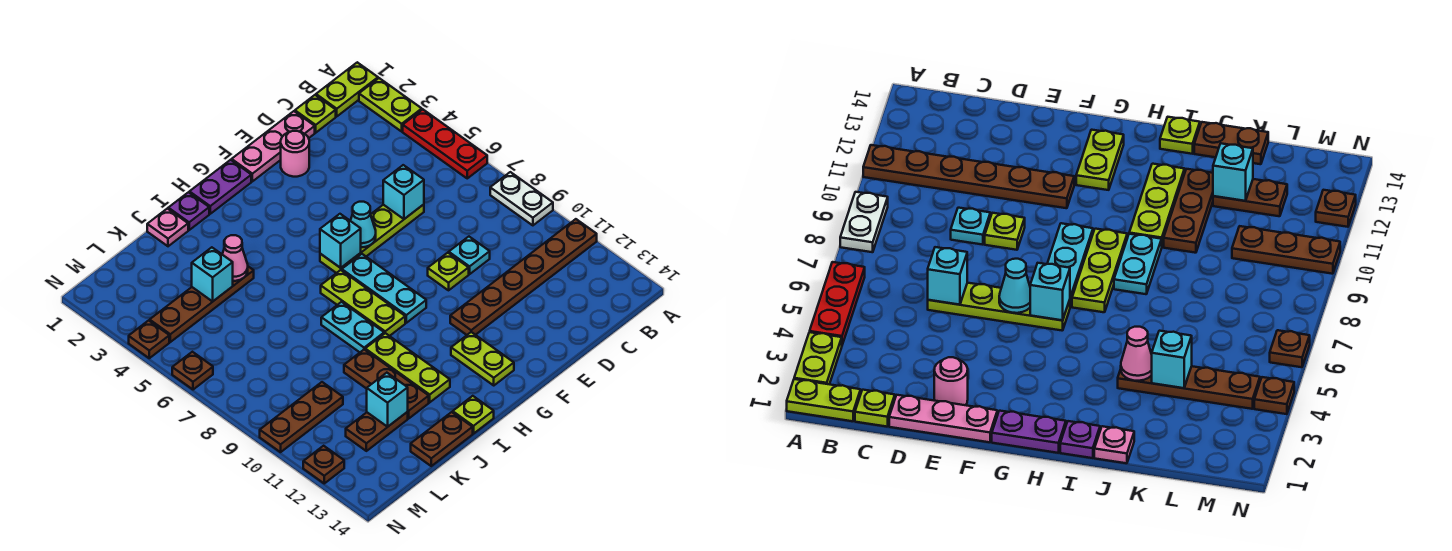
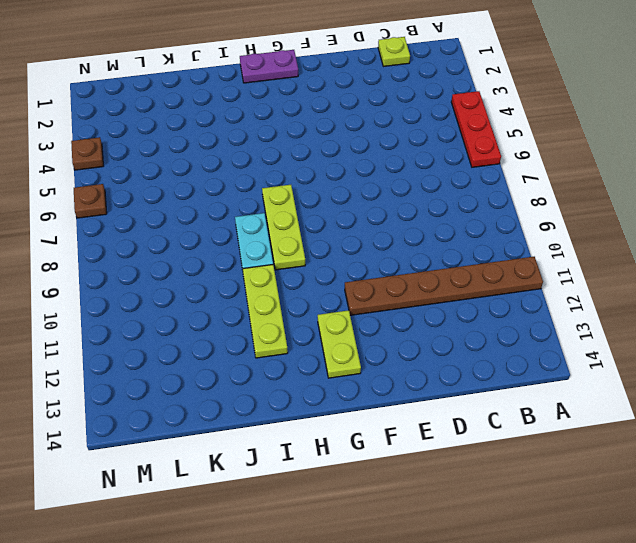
none -> lime plate A1:B1 level 1
none -> lime plate A2:A3 level 1
none -> white plate A8:A9 level 1
none -> pink plate D1:F1 level 1

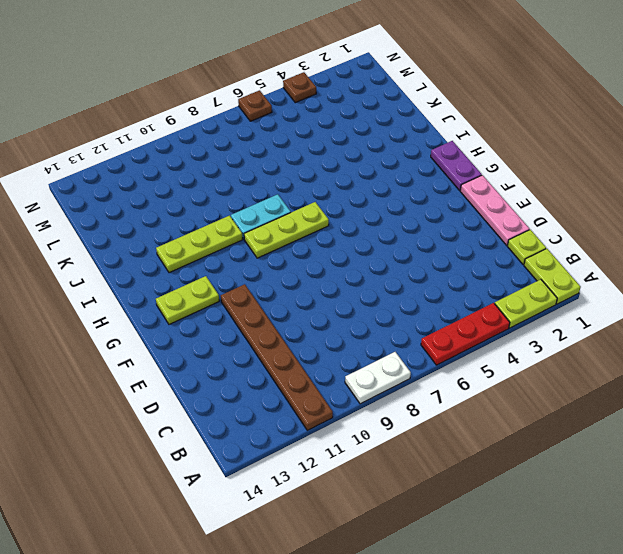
none -> lime plate D6:G6 level 1
none -> cyan plate D9 level 1
none -> pink round brick E2 level 1
none -> lime plate E9 level 1

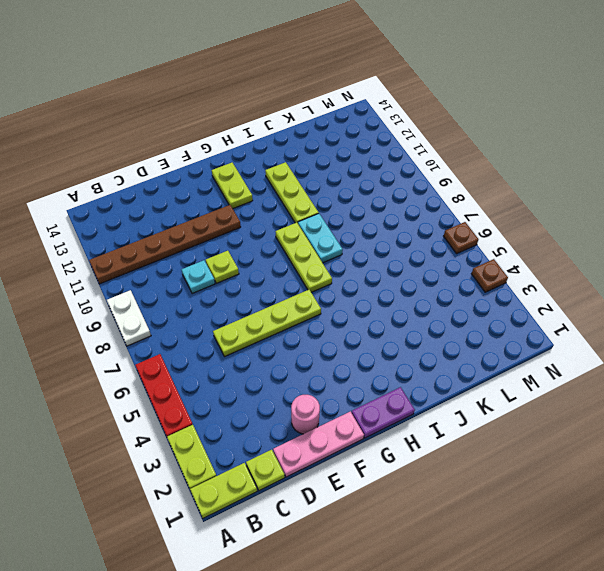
none -> cyan plate G7:G9 level 1
none -> purple plate I1 level 1
none -> lime plate I14 level 1
none -> pink plate J1 level 1

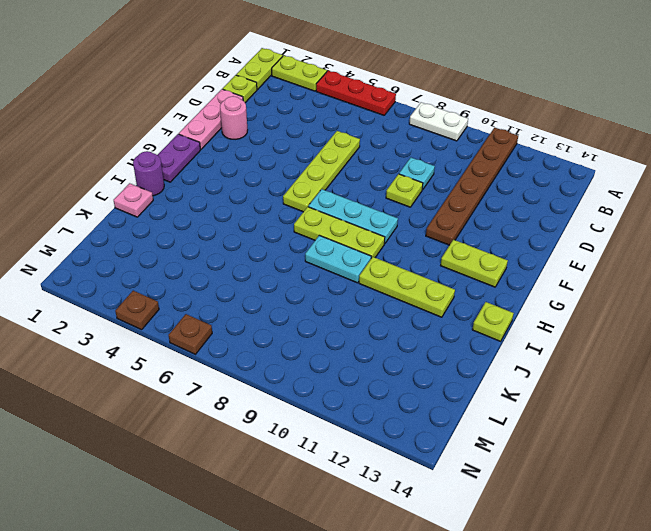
purple round brick I1 level 1 -> purple plate I1 level 1
none -> brown plate J4:M4 level 1
none -> brown plate J10:J12 level 1
none -> brown plate J14:K14 level 1
none -> brown plate K12:L12 level 1

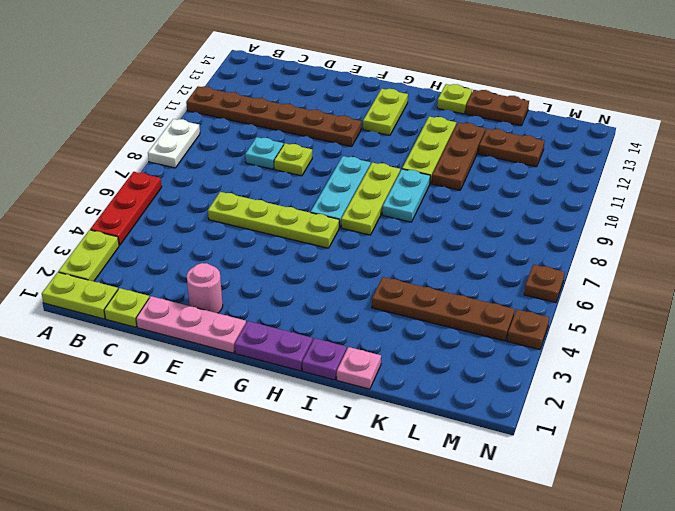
none -> brown plate L10:N10 level 1
none -> brown plate N12 level 1
none -> cyan brick D6 level 2
none -> cyan cone F6 level 2

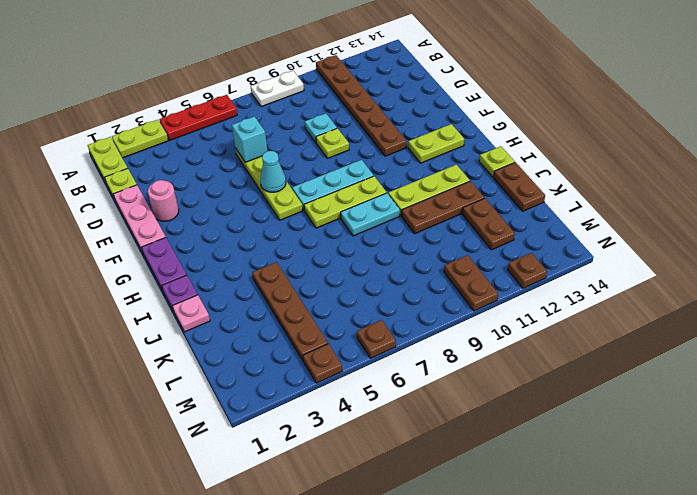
brown plate M10:N10 level 1 -> brown plate L10:N10 level 1
none -> cyan brick G6 level 2
none -> pink cone J4 level 2
none -> cyan brick K4 level 2
none -> cyan brick K12 level 2

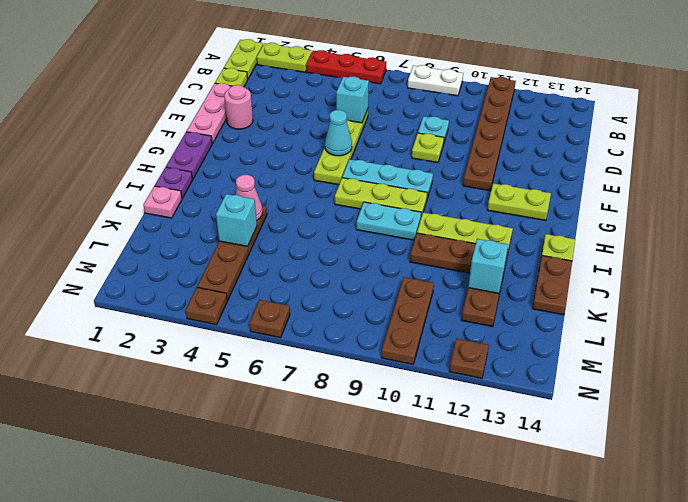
none -> cyan brick G6 level 2

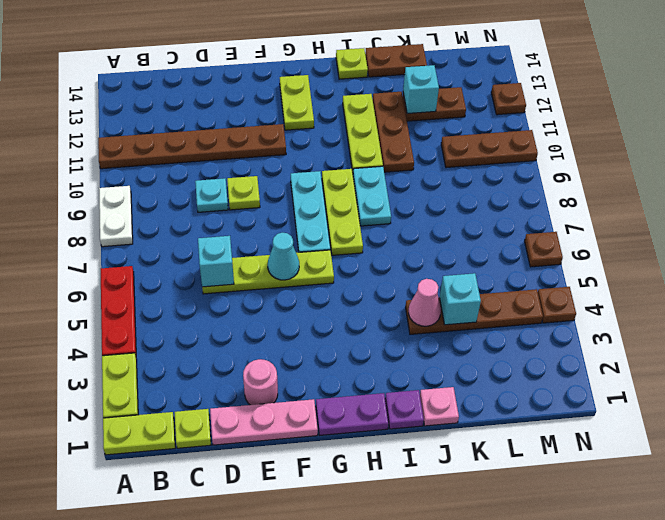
none -> cyan brick G6 level 2

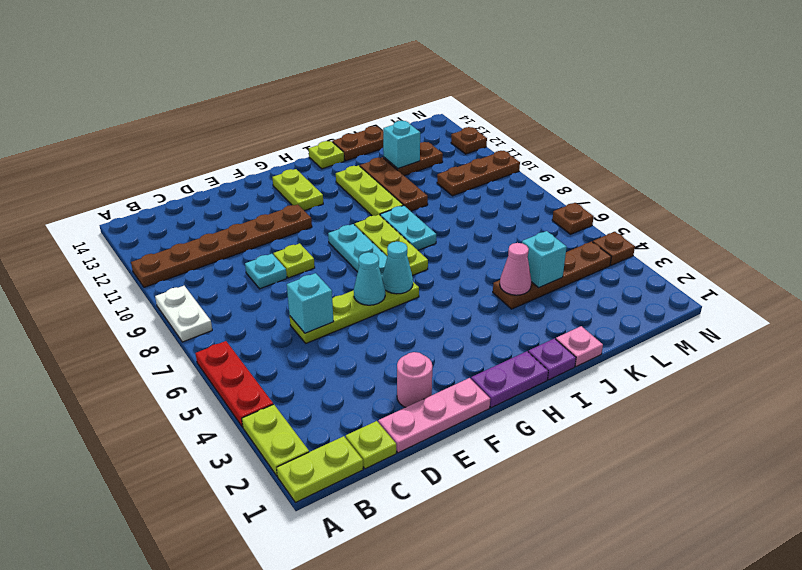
cyan cone G6 level 2 -> cyan brick G6 level 2

